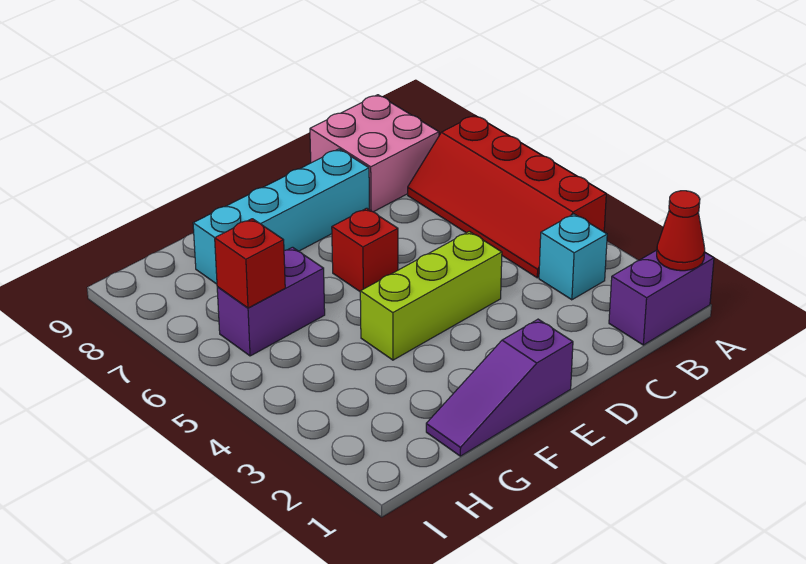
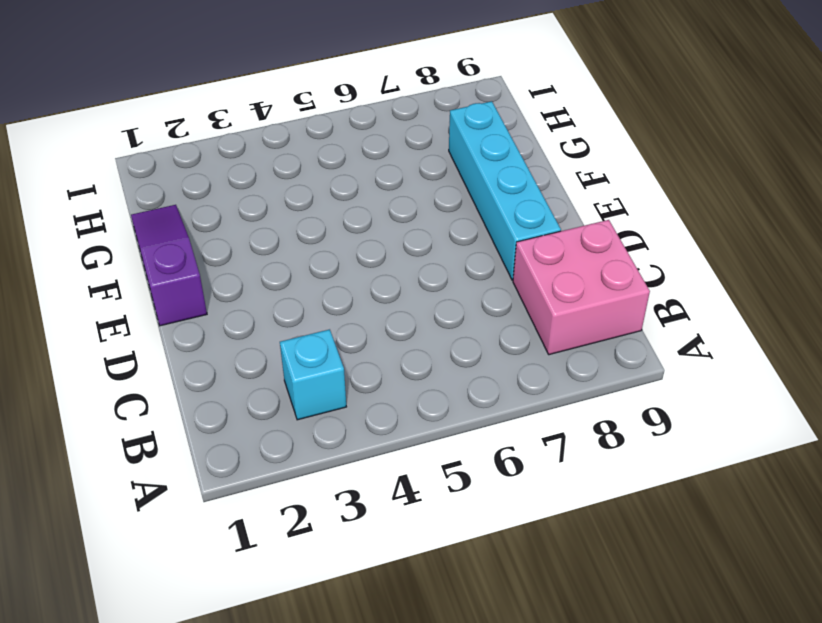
none -> purple brick A1:B1 level 1
none -> red slope A4:B7 level 1 top A

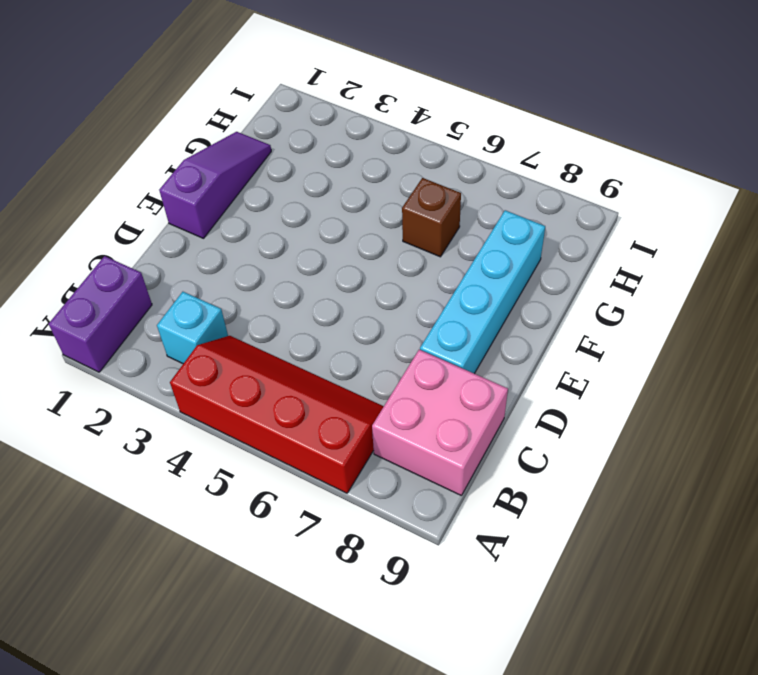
brown brick G6 level 1 -> purple brick G6:H6 level 1
none -> lime brick D4:F4 level 1
none -> red brick E6 level 1

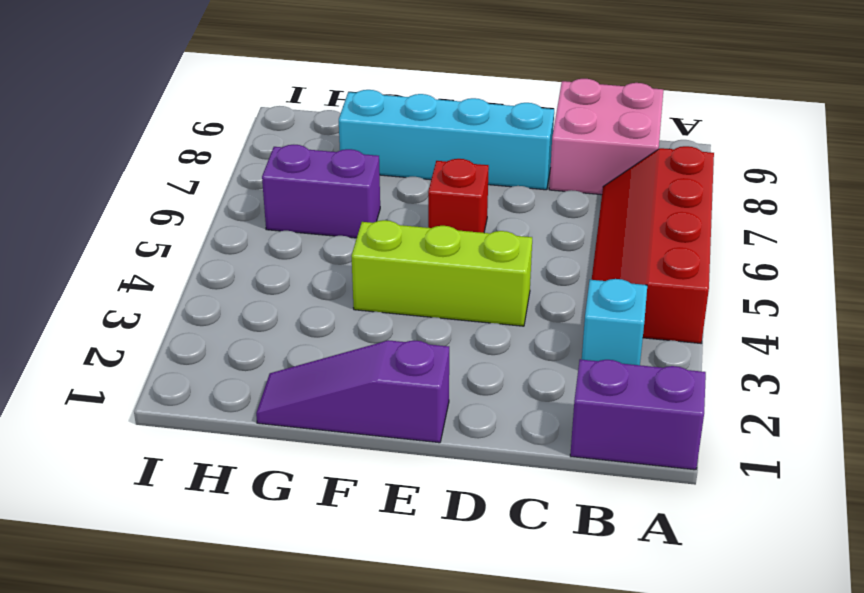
none -> red cone A1 level 2
none -> red brick H6 level 2

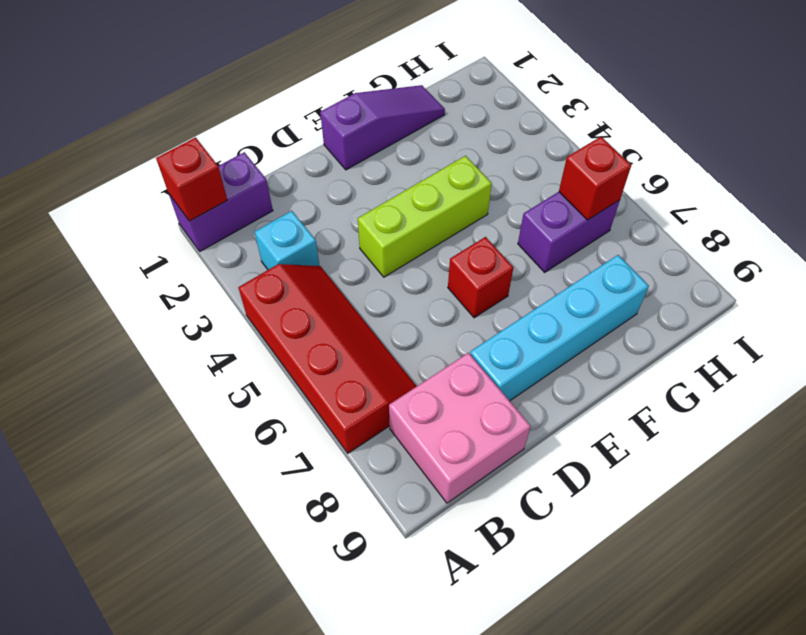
red brick A1 level 2 -> red cone A1 level 2

